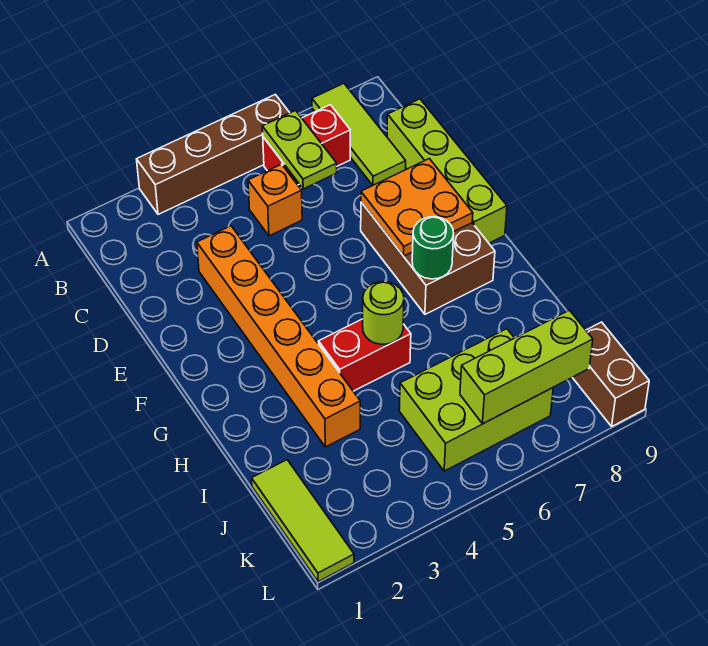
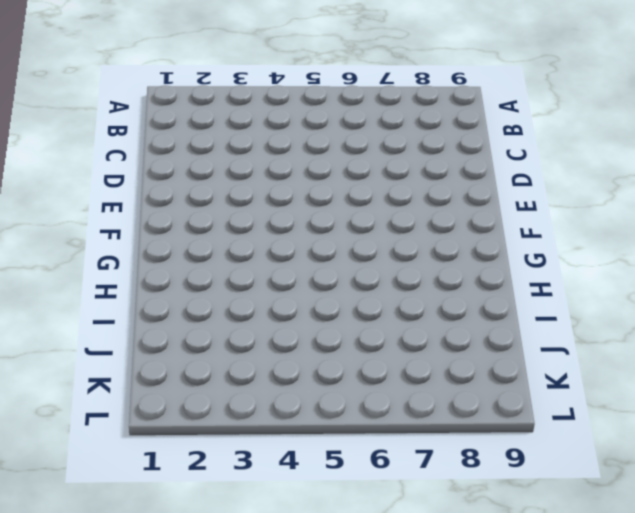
none -> brown brick A3:A6 level 1
none -> lime tile A8:C8 level 1
none -> red brick B6:B7 level 1

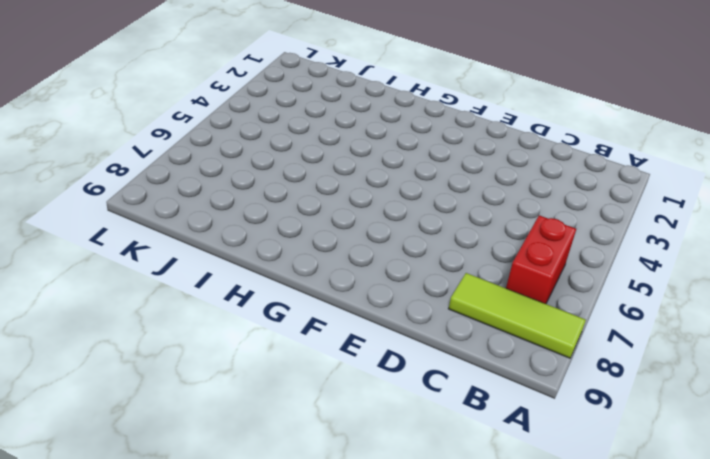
none -> brown brick A3:A6 level 1
none -> orange brick C5 level 1
none -> lime brick C9:F9 level 1

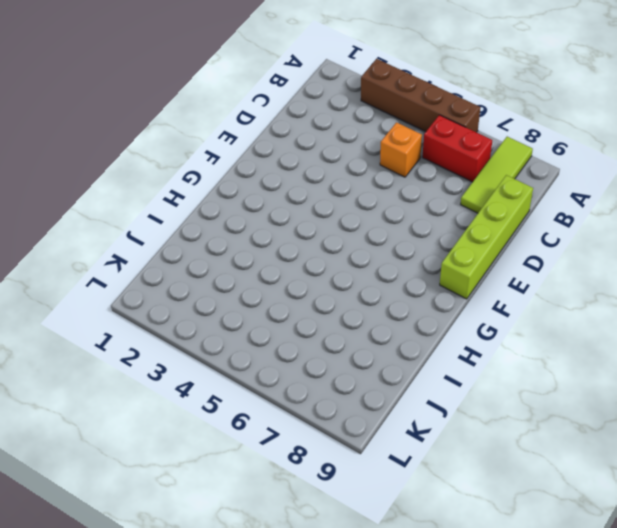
none -> orange brick D3:I3 level 1
none -> brown brick E7:G8 level 1
none -> red brick H4:H5 level 1

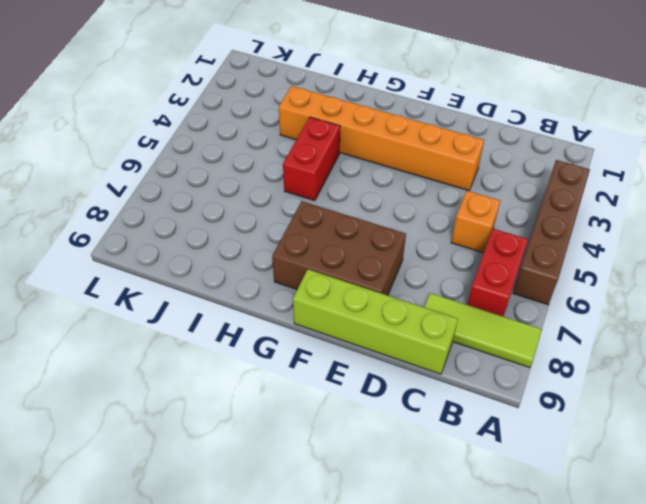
none -> lime tile J1:L1 level 1
none -> lime brick J5:K7 level 1
none -> brown brick K9:L9 level 1

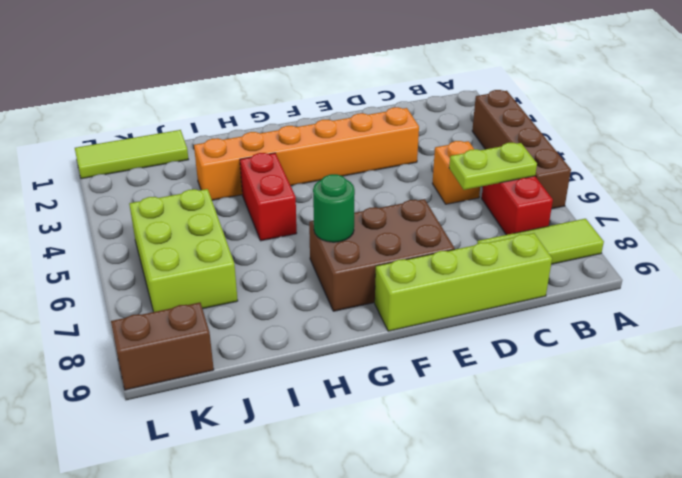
none -> orange plate E7:F8 level 2
none -> lime round brick H5 level 2
none -> lime brick K6:K8 level 2

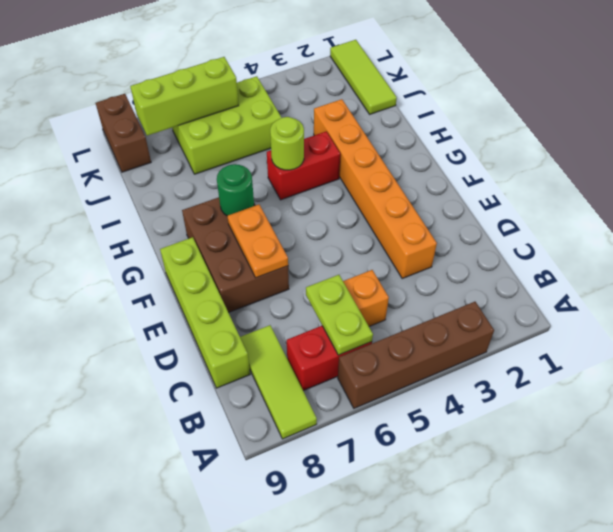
orange plate E7:F7 level 2 -> orange plate E7:F8 level 2

